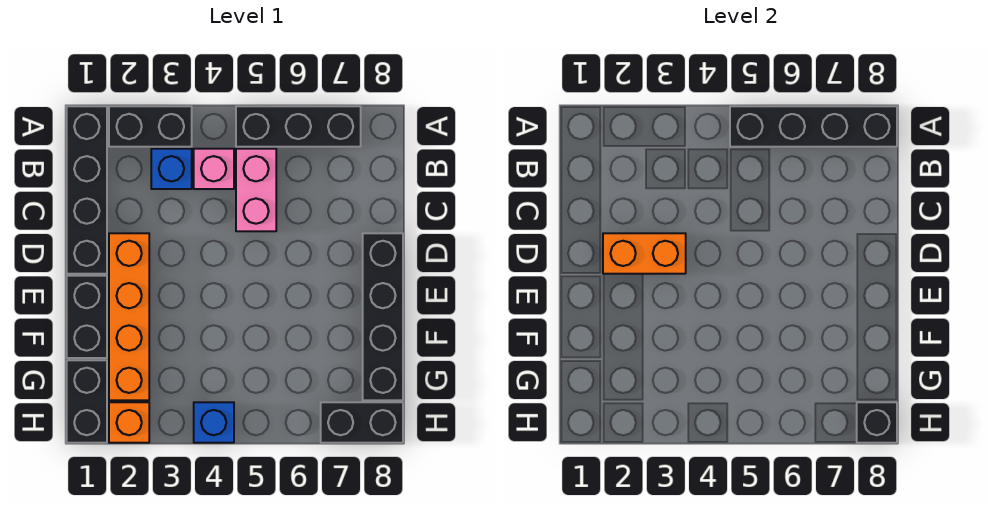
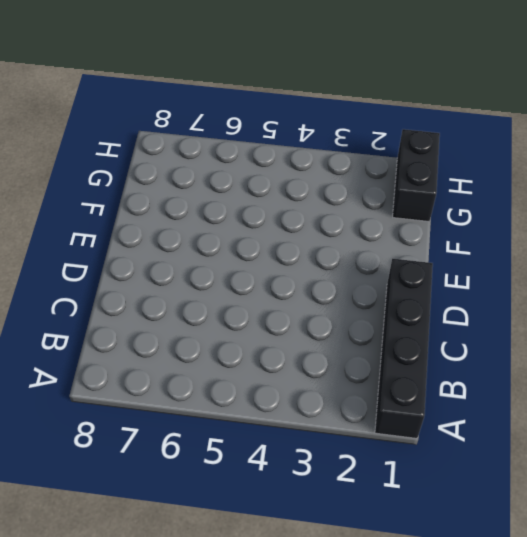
none -> black brick A2:A3 level 1
none -> black brick A5:A7 level 1
none -> blue brick B3 level 1

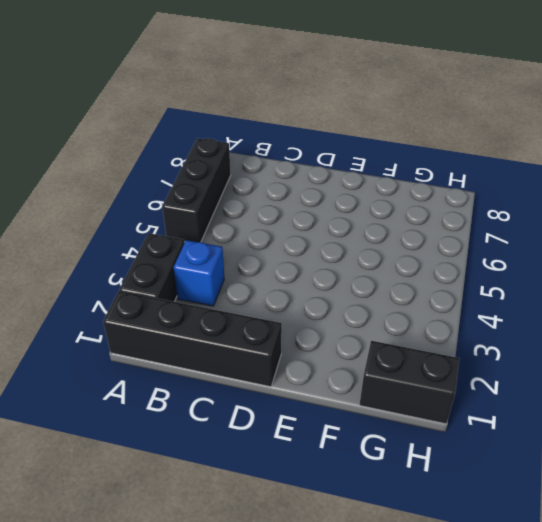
none -> pink brick B4 level 1
none -> pink brick B5:C5 level 1
none -> orange brick D2:G2 level 1

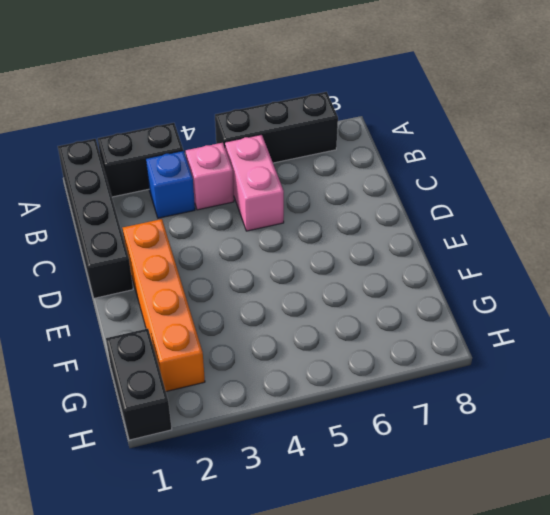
none -> black brick D8:G8 level 1
none -> black brick E1:F1 level 1
none -> orange brick H2 level 1

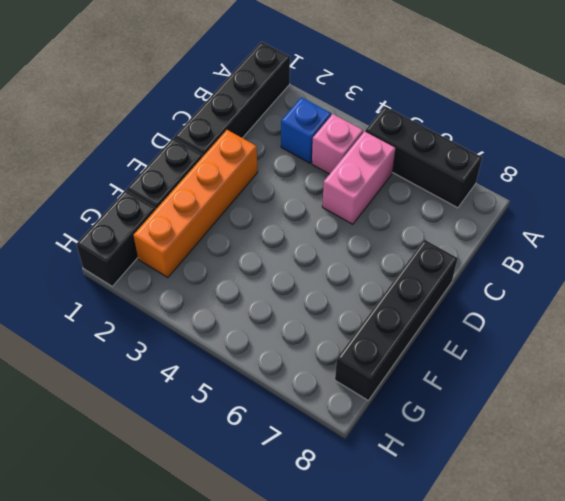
none -> black brick A2:A3 level 1
none -> orange brick H2 level 1
none -> blue brick H4 level 1

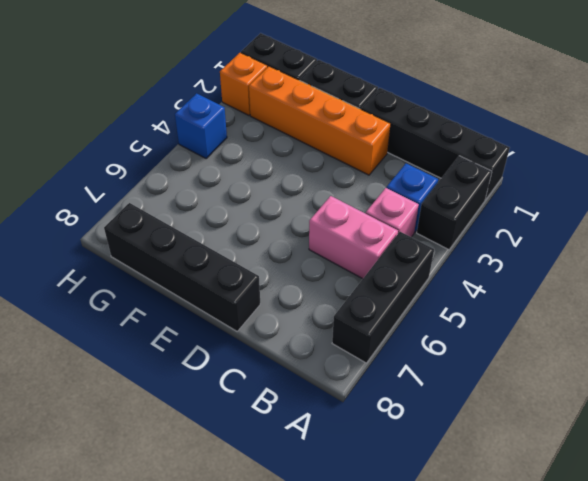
none -> black brick H7:H8 level 1
none -> black brick A5:A8 level 2
none -> orange brick D2:D3 level 2

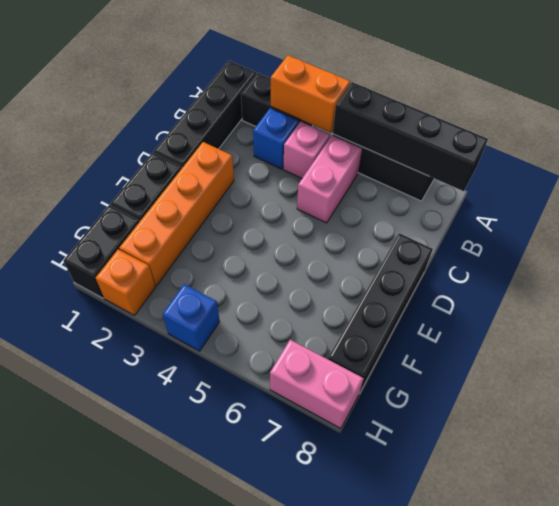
orange brick A3:A4 level 2 -> orange brick D2:D3 level 2
pink brick H7:H8 level 1 -> black brick H7:H8 level 1
none -> black brick H8 level 2

